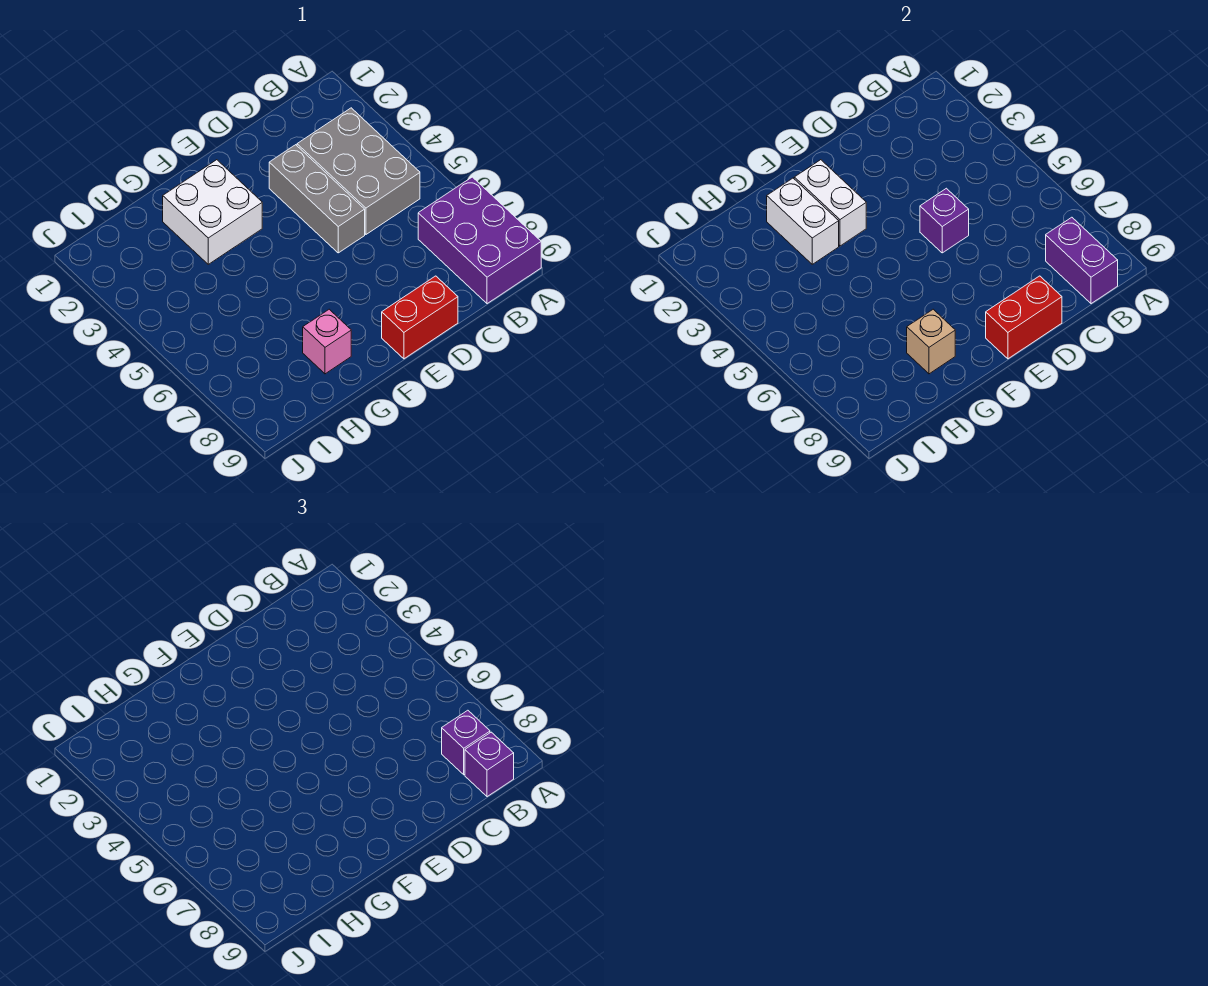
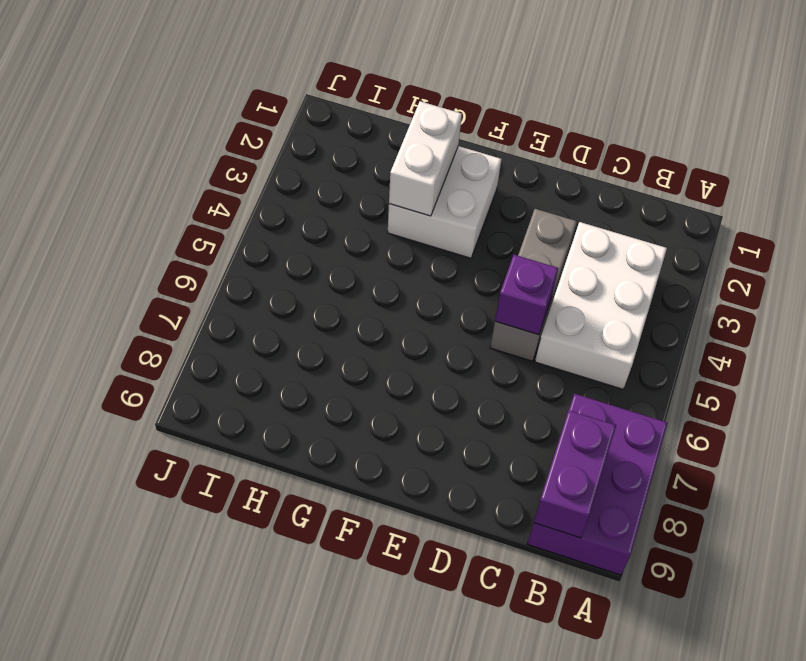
white brick B3:C5 level 1 -> grey brick B3:C5 level 1
none -> red brick D9:E9 level 1
none -> pink brick G8 level 1
none -> red brick D9:E9 level 2

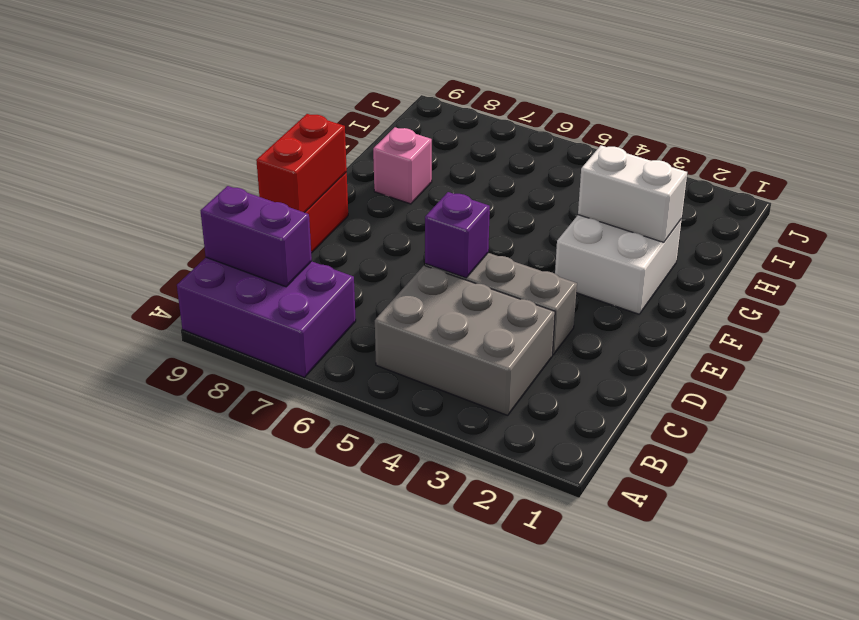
none -> white brick F2:F3 level 2
none -> tan brick G8 level 2
none -> purple brick B8 level 3

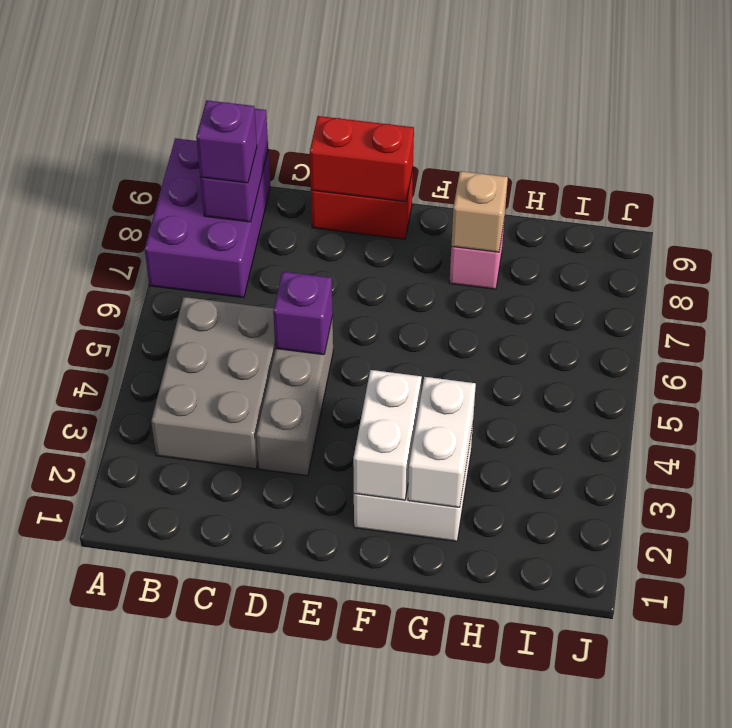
none -> purple brick B9 level 3

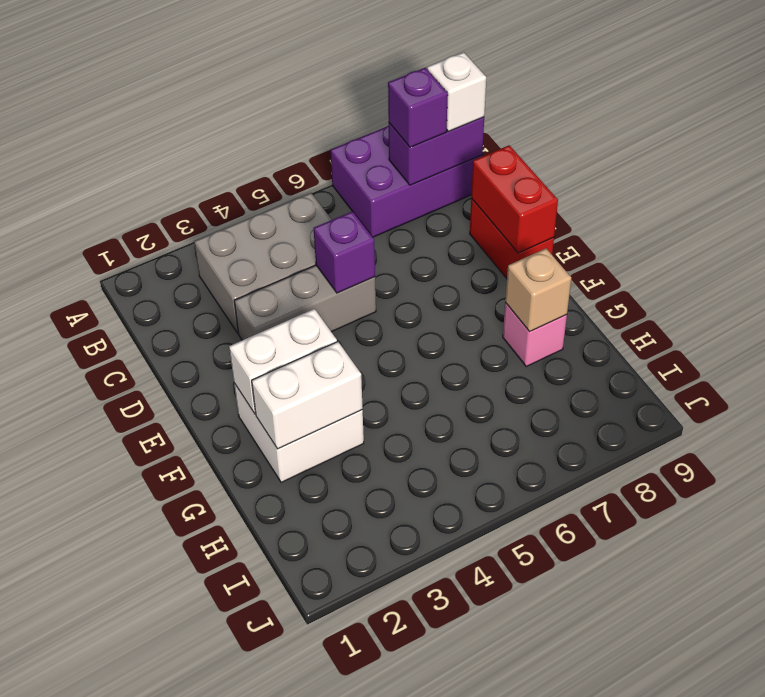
white brick B9 level 3 -> purple brick B9 level 3

